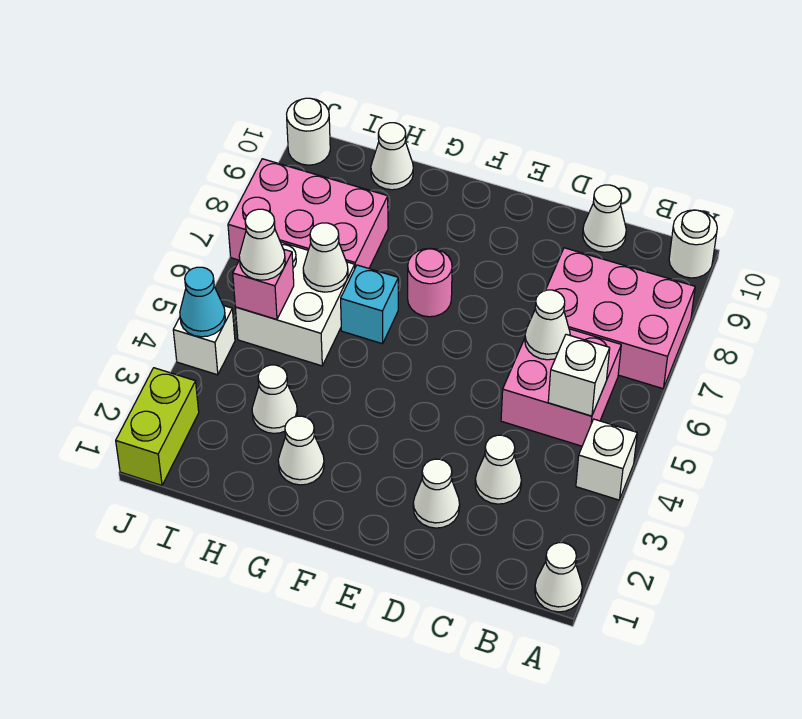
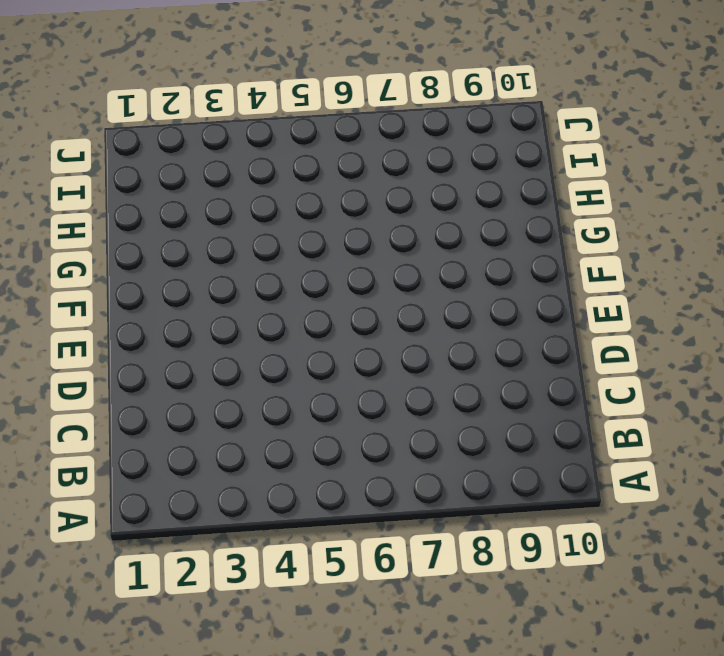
none -> white cone A1 level 1
none -> white brick A4 level 1
none -> pink brick A7:C8 level 1

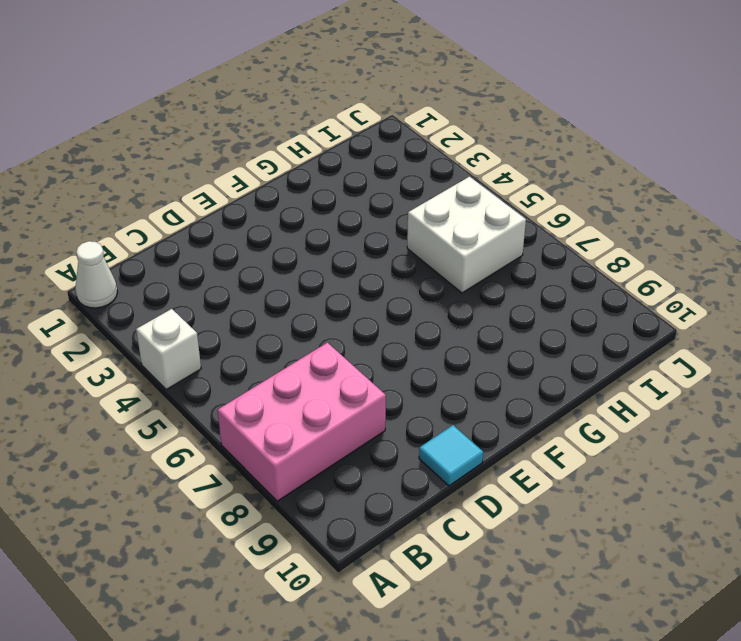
cyan tile D10 level 1 -> none
none -> white round brick A10 level 1
none -> pink brick B5:C6 level 1
none -> white cone C3 level 1

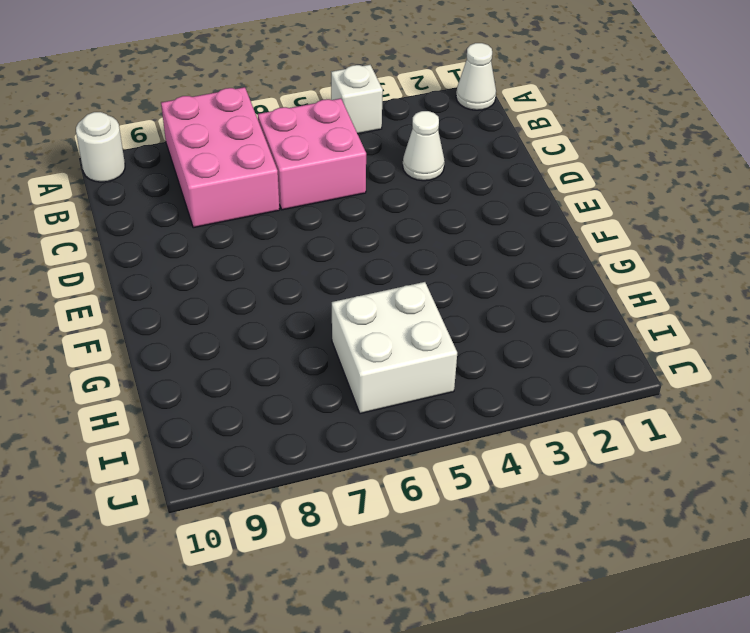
none -> white cone C10 level 1
none -> white cone D2 level 1
none -> pink round brick F7 level 1

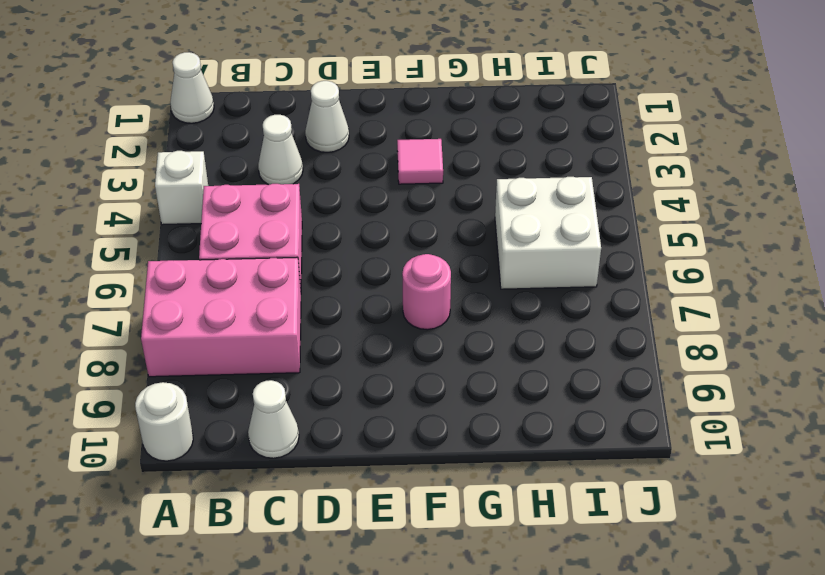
pink tile F3 level 1 -> none
none -> white cone G2 level 1
none -> cyan brick G6 level 1
none -> white cone H3 level 1

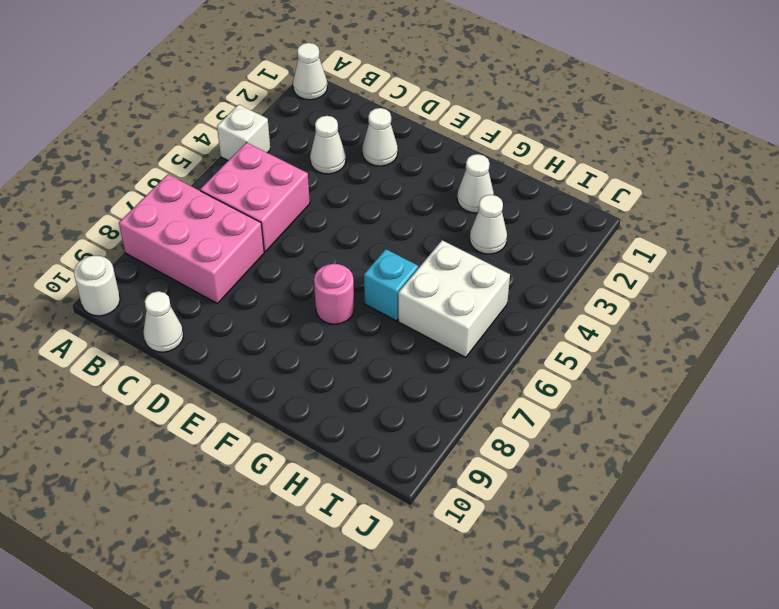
none -> pink brick H7:J8 level 1
none -> white cone H10 level 1
none -> lime brick J1:J2 level 1

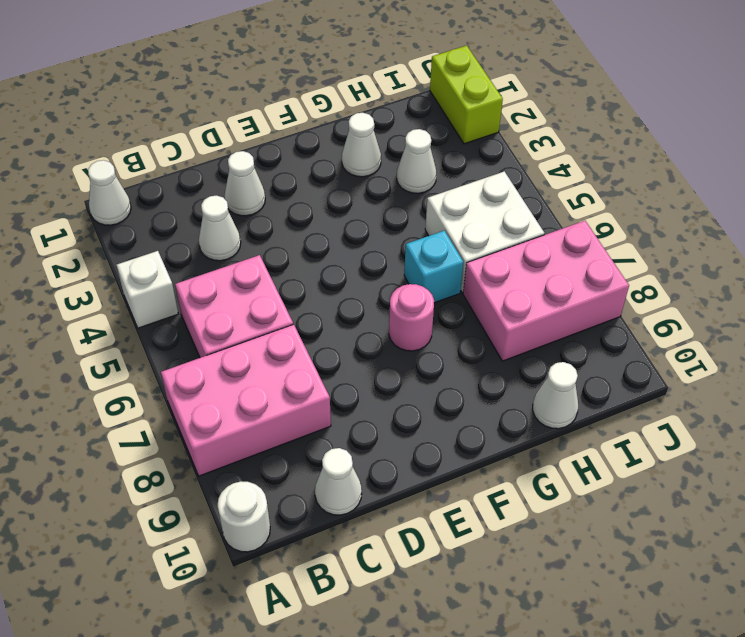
none -> white brick J4 level 1
none -> white round brick J10 level 1
none -> white brick B5 level 2

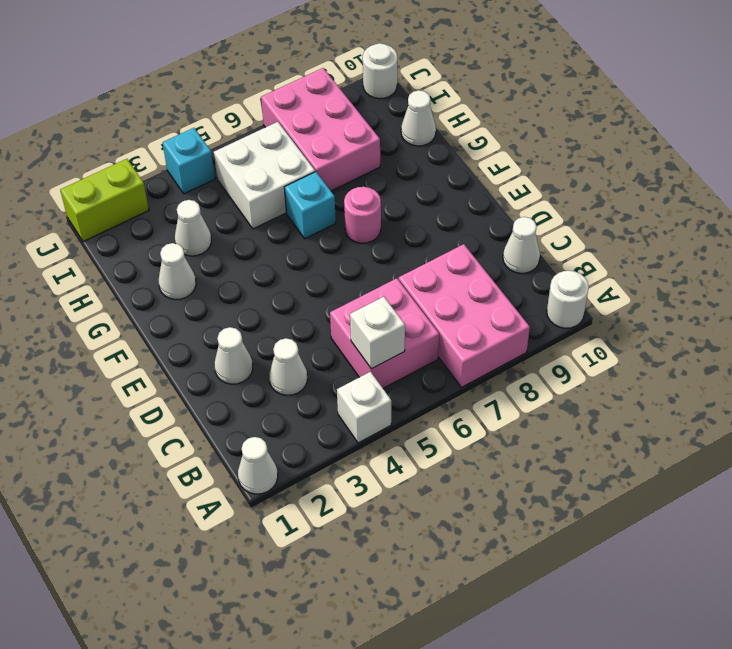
cyan brick J4 level 1 -> white brick J4 level 1
none -> white cone C6 level 2
none -> white cone H6 level 2
none -> pink brick I5 level 2

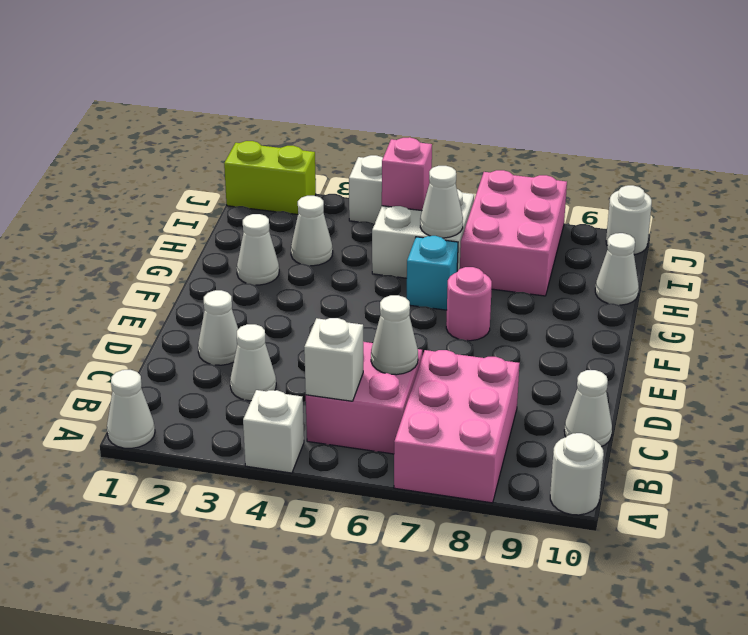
none -> cyan cone J4 level 2
none -> white cone I5 level 3

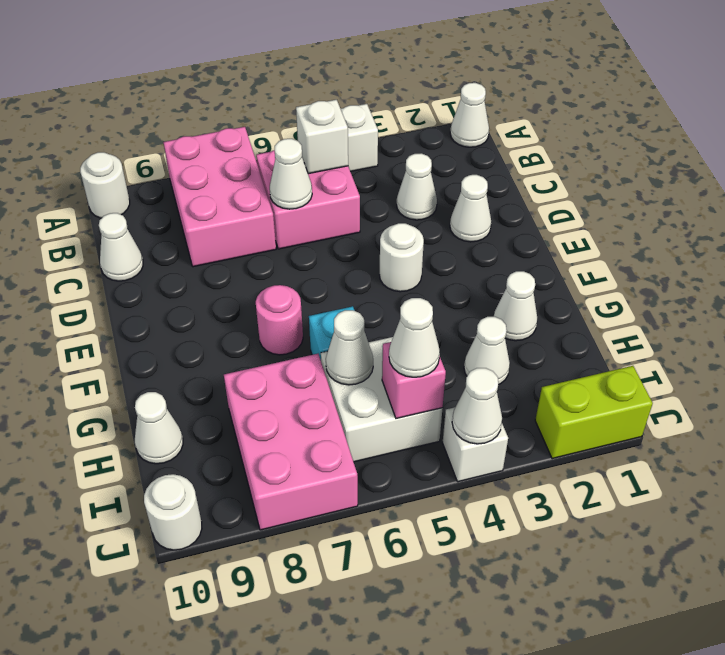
white round brick E4 level 1 -> none
white cone J4 level 2 -> cyan cone J4 level 2

